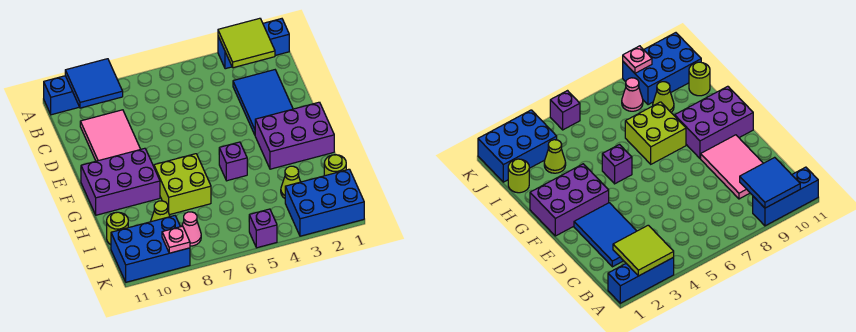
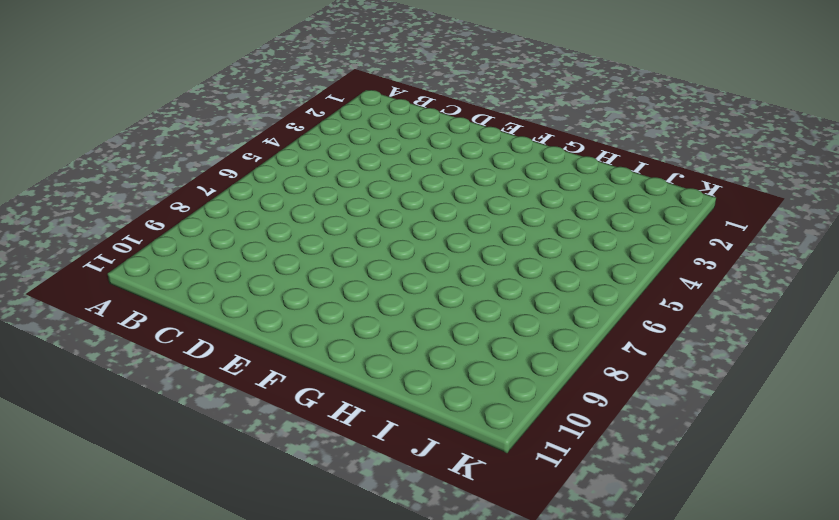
none -> blue brick A1:A3 level 1
none -> blue brick A9:A11 level 1
none -> blue tile C2:E3 level 1

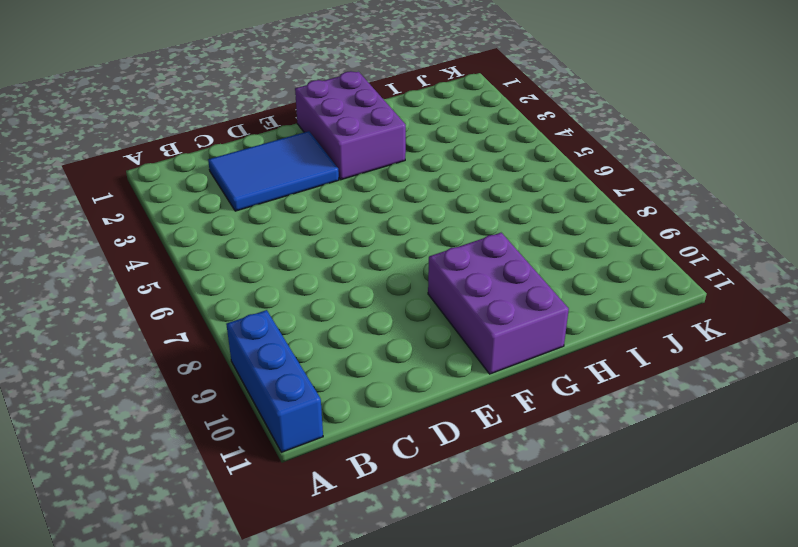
none -> blue brick A1:A3 level 1
none -> pink tile C9:E10 level 1
none -> purple brick G5 level 1

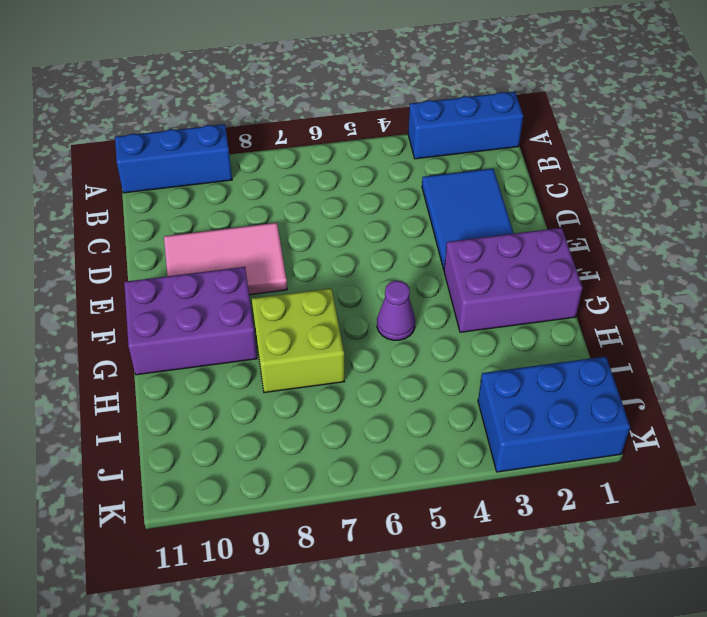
pink tile D8:E10 level 1 -> pink tile C9:E10 level 1
purple cone G5 level 1 -> purple brick G5 level 1
none -> lime round brick I1 level 1
none -> lime cone I3 level 1
none -> lime cone I9 level 1

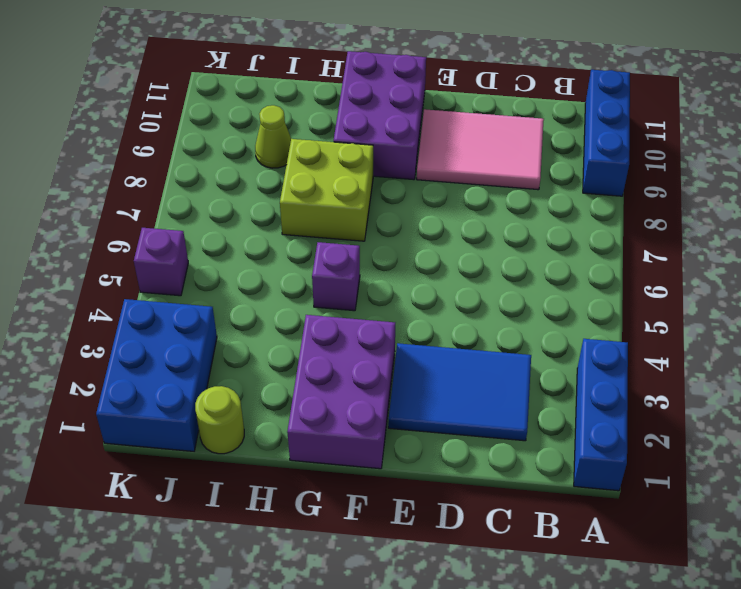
none -> lime cone I3 level 1
none -> lime round brick I11 level 1
none -> pink cone J8 level 1

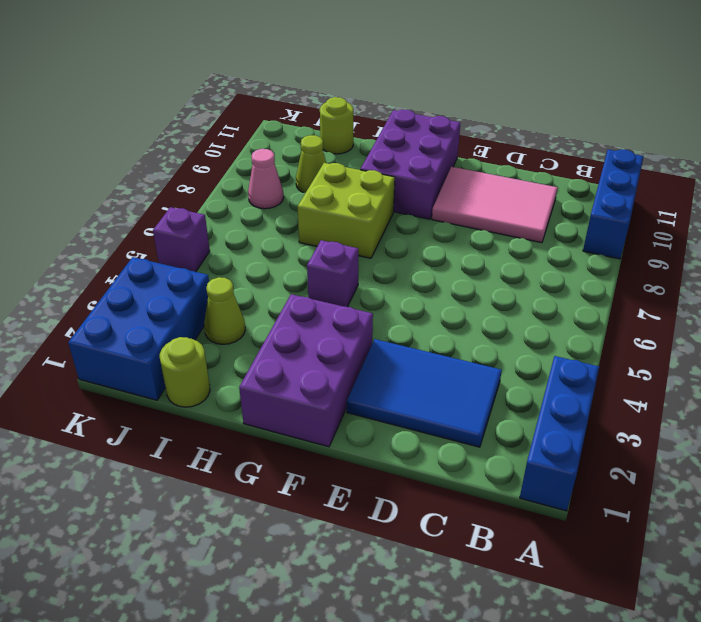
none -> blue brick J9:K11 level 1
none -> lime tile A2:B3 level 2
none -> blue tile A9:B10 level 2

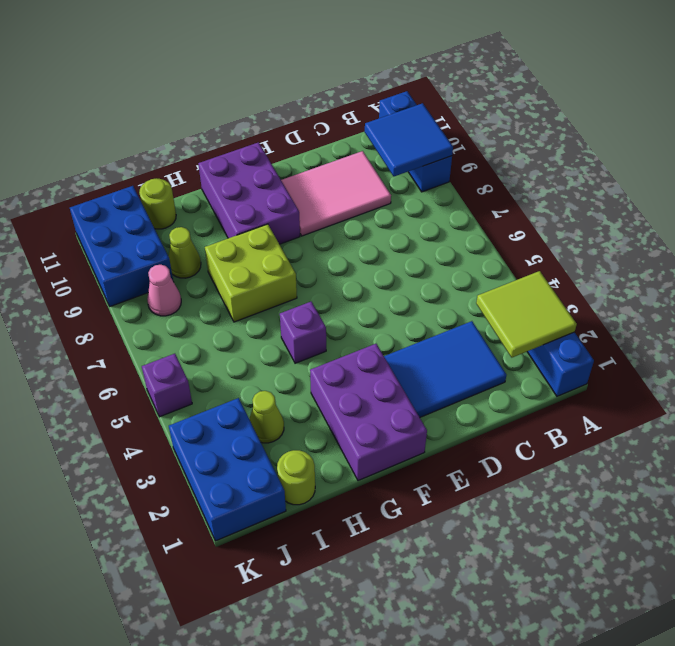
none -> pink plate K9 level 2

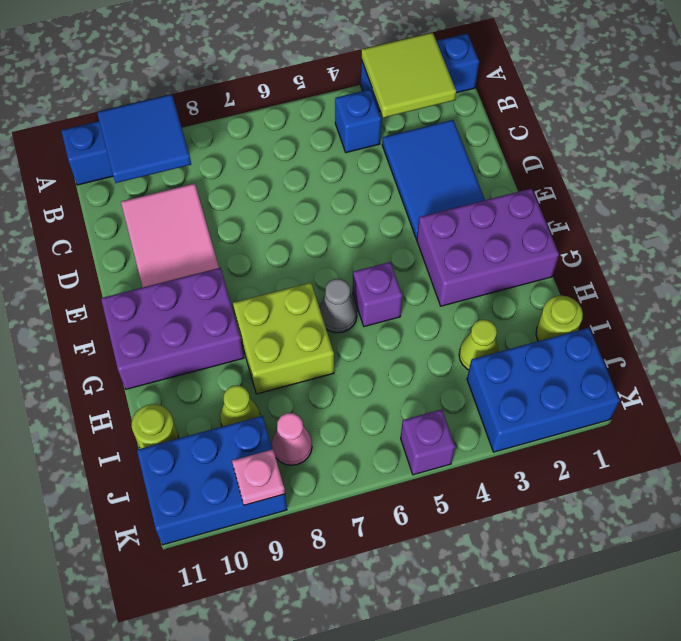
blue brick B4 level 1 -> none
grey cone G6 level 1 -> none

